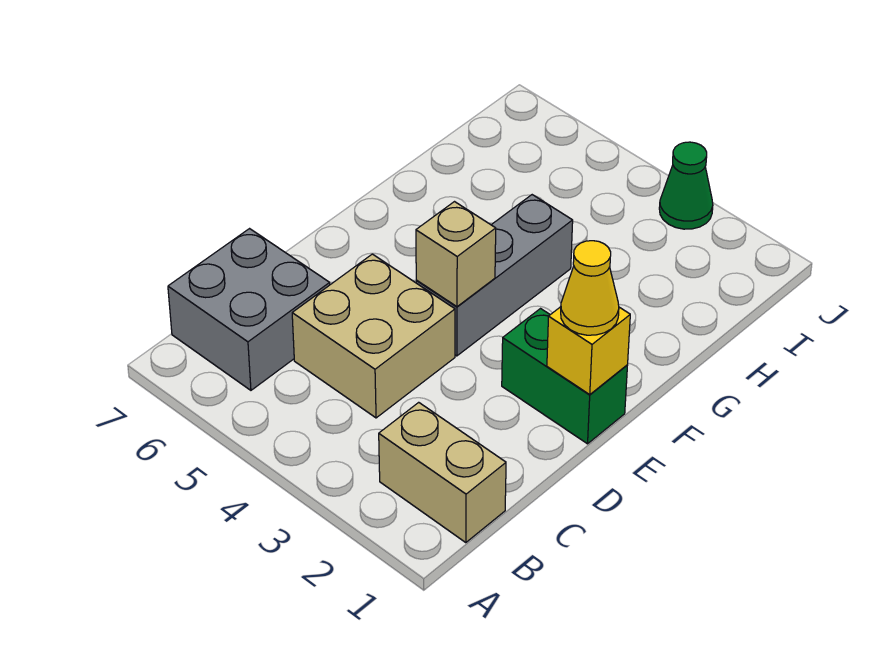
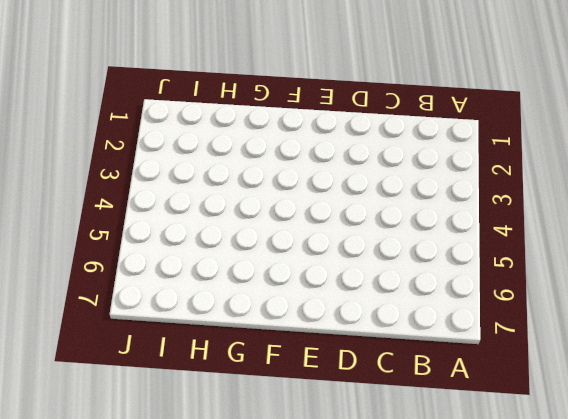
none -> tan brick B1:B2 level 1
none -> grey brick B6:C7 level 1

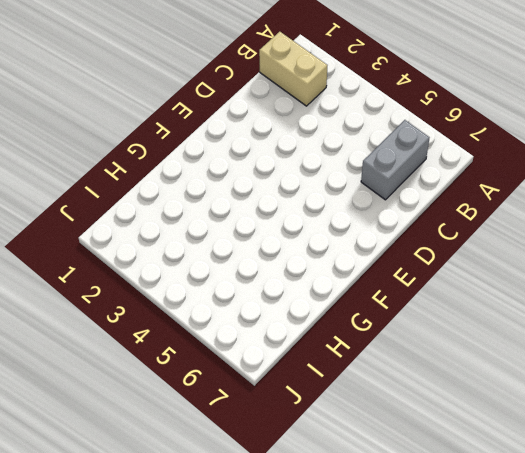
grey brick B6:C6 level 1 -> grey brick B6:C7 level 1
none -> tan brick C4:D5 level 1
none -> green brick E1:E2 level 1

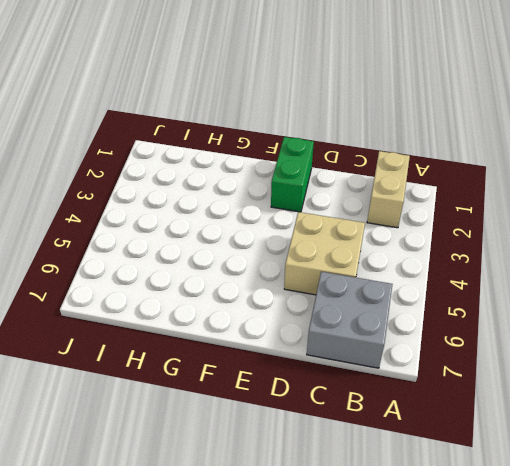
none -> grey brick E4:G4 level 1
none -> green cone J3 level 1

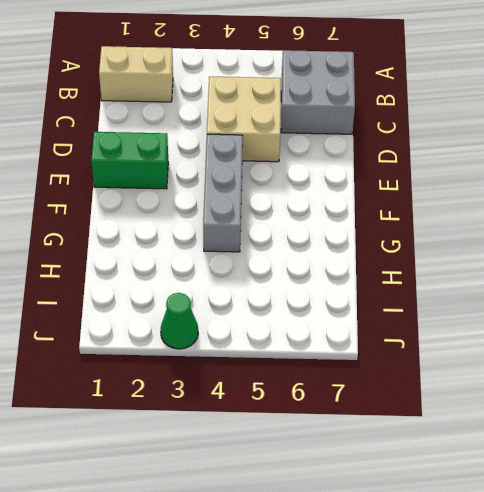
none -> yellow brick E1 level 2
none -> tan brick E4 level 2

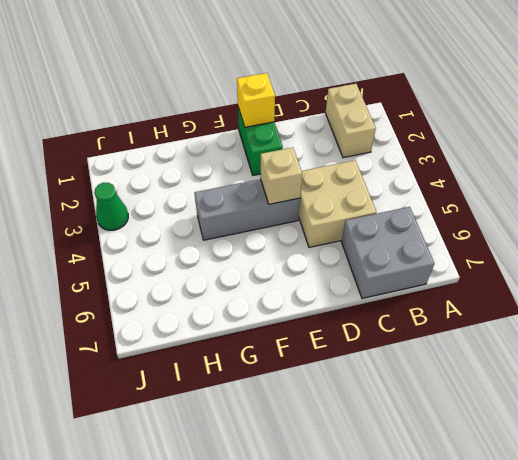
none -> yellow cone E1 level 3

